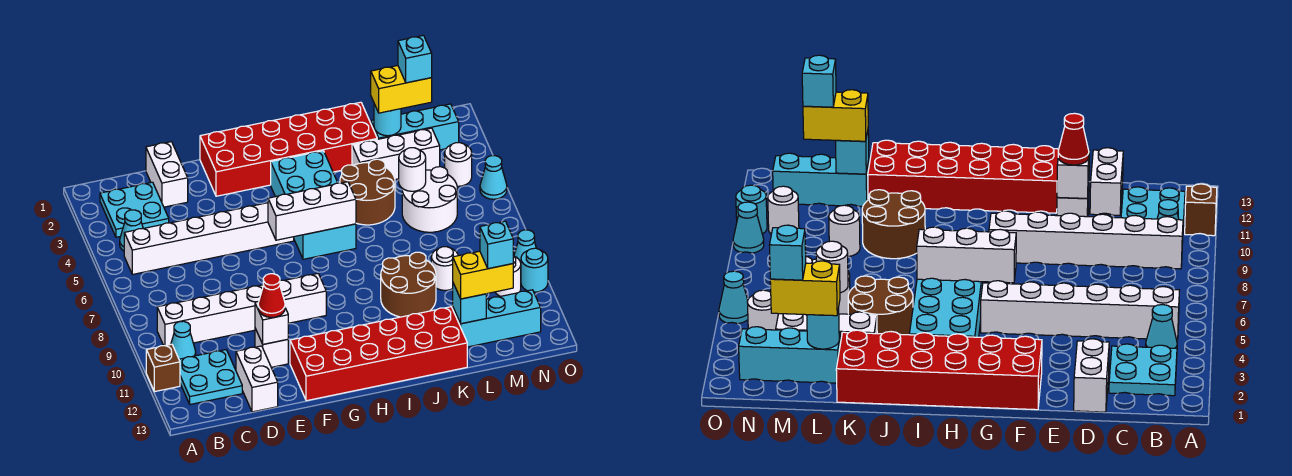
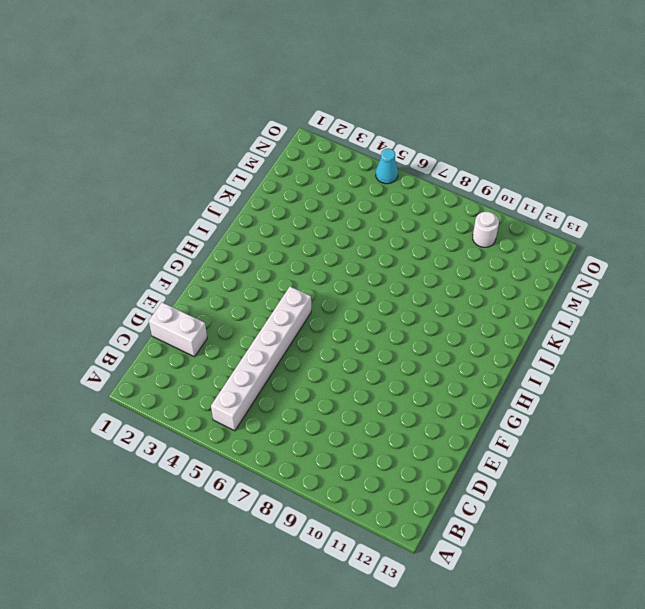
none -> brown brick A11 level 1
none -> cyan plate B2:C3 level 1
none -> cyan cone B4 level 1
none -> white brick B9:G9 level 1

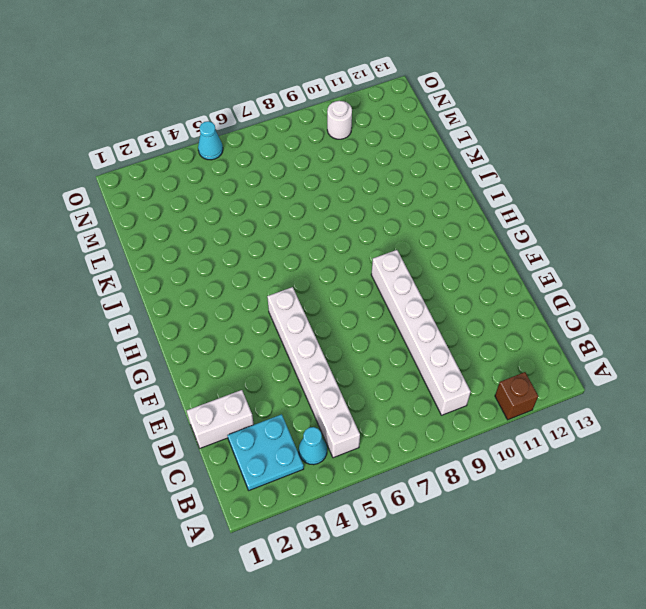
none -> cyan cone B10 level 1
none -> cyan plate B11:C12 level 1
none -> white brick D12:D13 level 1
none -> white brick E11 level 1

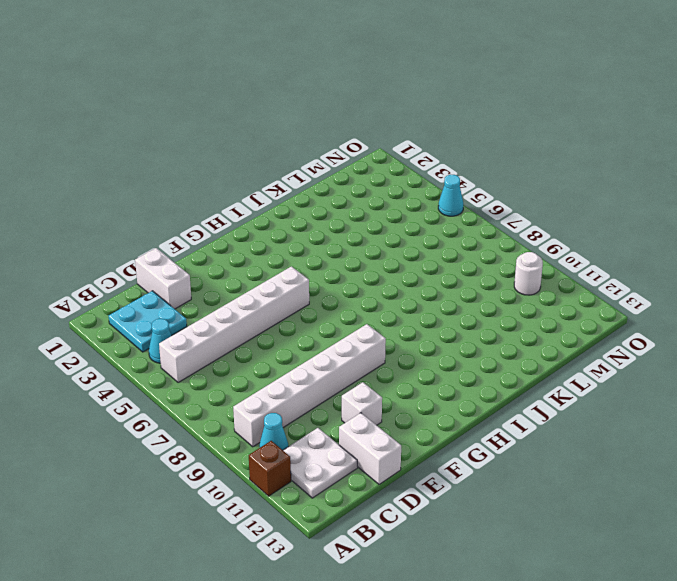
white plate B11:C12 level 1 -> cyan plate B11:C12 level 1
none -> red brick F1:K2 level 1
none -> red brick F12:K13 level 1
none -> cyan brick H3:I6 level 1
none -> brown round brick J4:K5 level 1

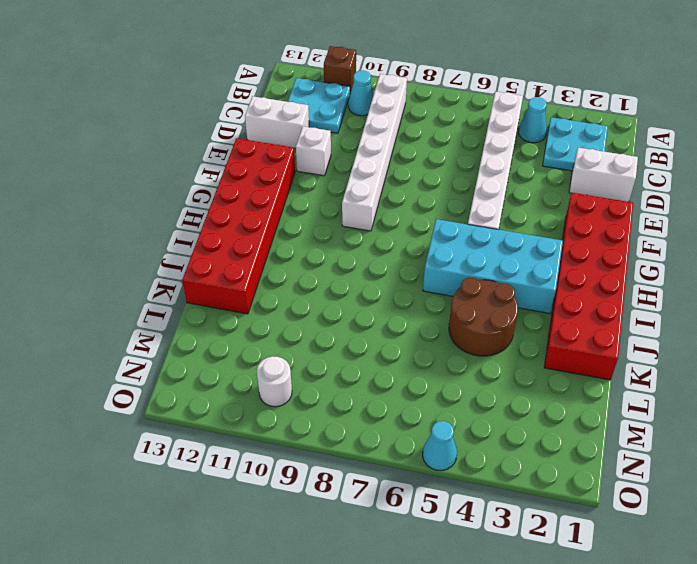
none -> brown round brick J9:K10 level 1
none -> white brick K3:M3 level 1
none -> cyan brick L2:N2 level 1
none -> white round brick L5:M6 level 1

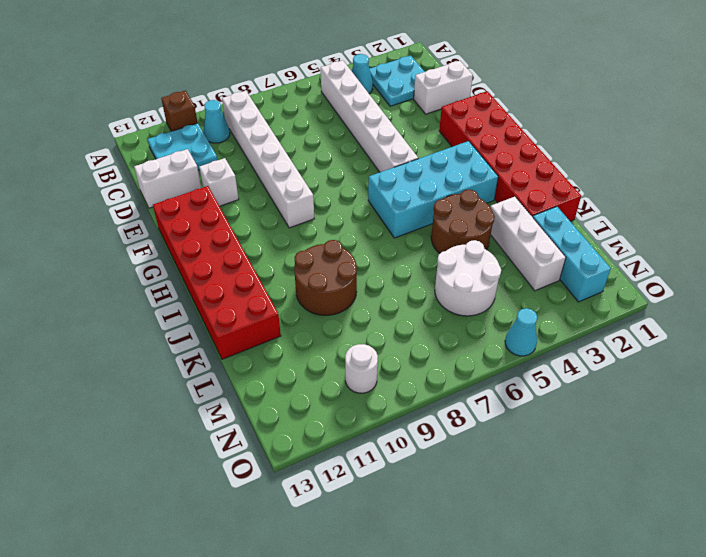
none -> white round brick L9 level 1
none -> cyan brick L12:N12 level 1
none -> white round brick N4 level 1
none -> cyan cone O9 level 1

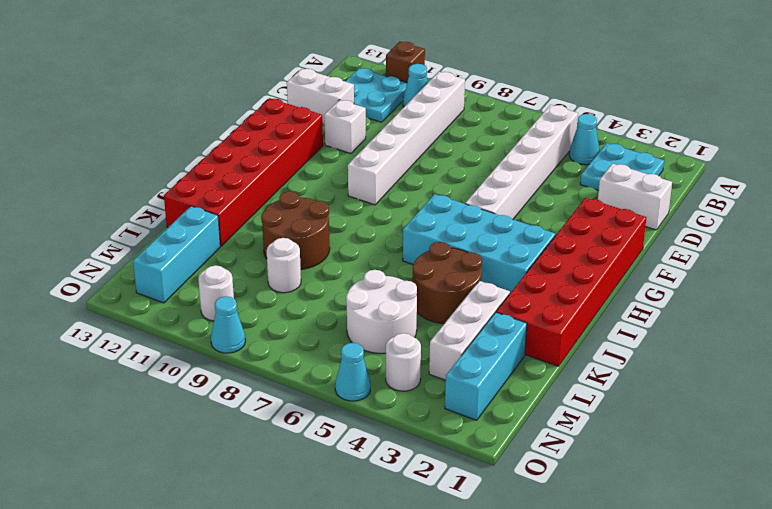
none -> cyan round brick O10 level 1
none -> white brick E11 level 2
none -> white brick G6:I6 level 2
none -> cyan round brick L2 level 2

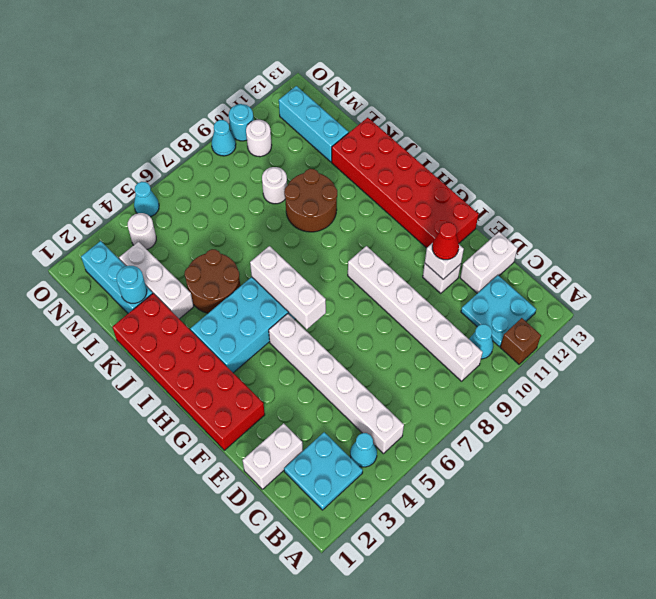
none -> white round brick L5:M6 level 1
none -> white round brick L5 level 2
none -> cyan brick L12 level 2
none -> yellow brick L2:M2 level 3

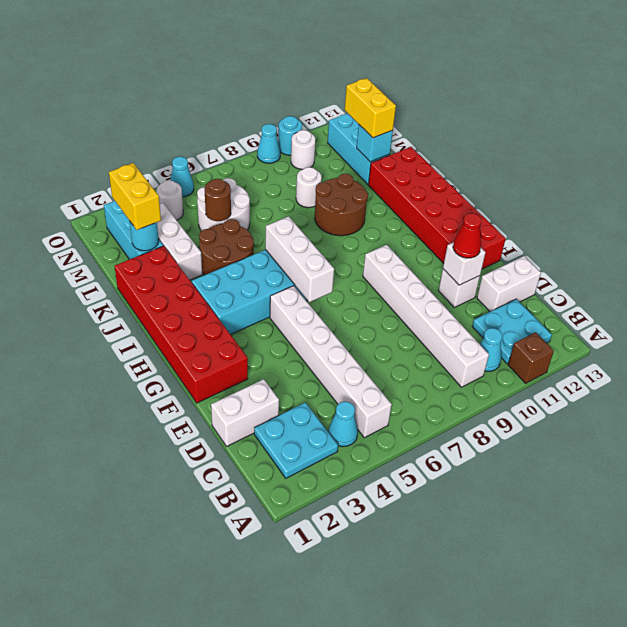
brown round brick L5 level 2 -> white round brick L5 level 2
none -> cyan brick M2 level 4
none -> cyan brick M12 level 4

